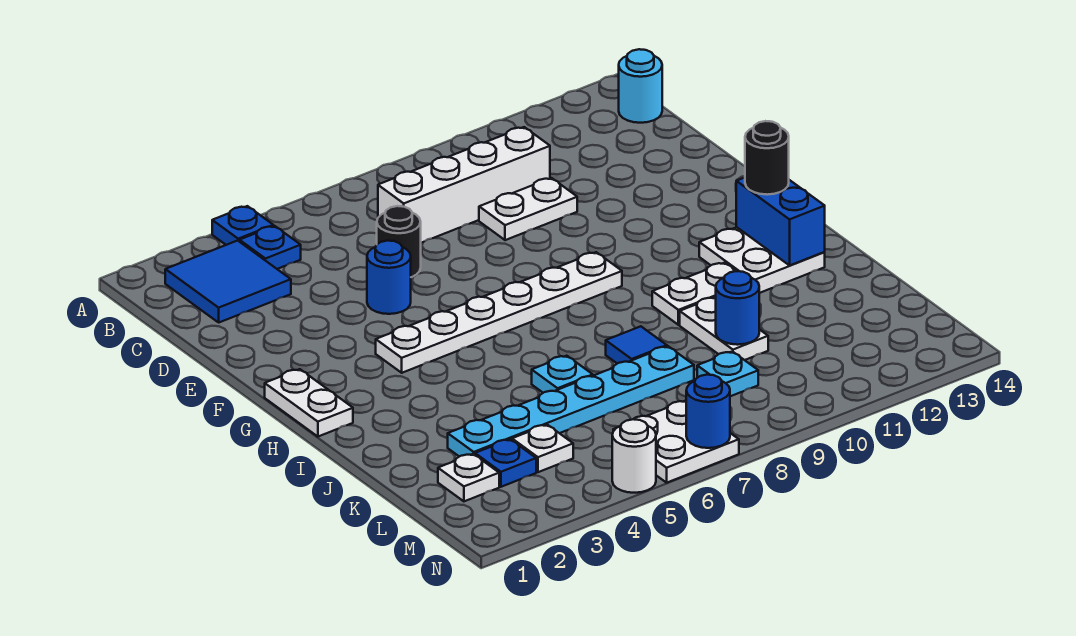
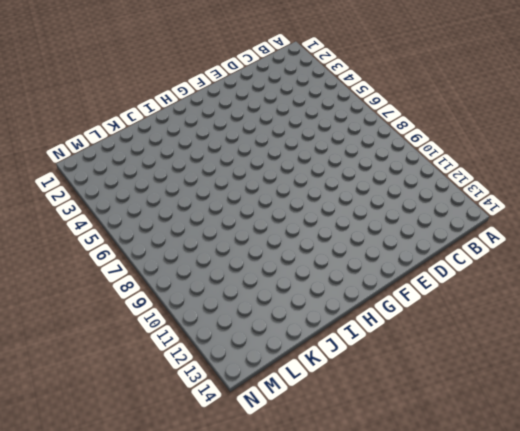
none -> blue plate A4 level 1
none -> blue tile B2:C3 level 1
none -> blue plate B4 level 1

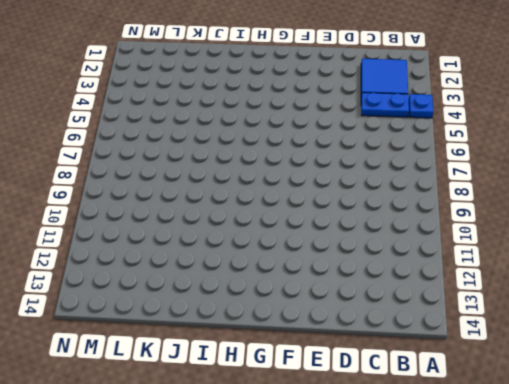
blue plate B4:C4 level 1 -> blue plate B4 level 1
none -> cyan round brick B14 level 1
none -> white brick C7:C10 level 1
none -> black round brick D6 level 1

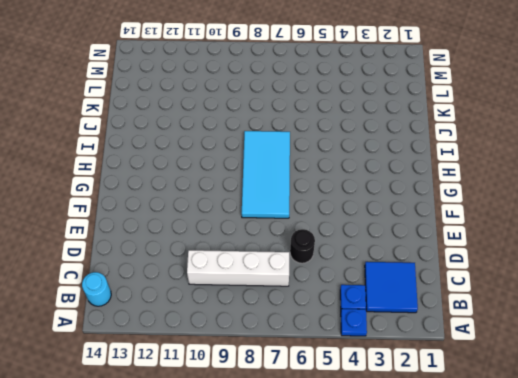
cyan tile F7:I8 level 1 -> white plate G4:G9 level 1
none -> white plate D9:D10 level 1
none -> blue round brick E5 level 1
none -> white plate G1:H1 level 1

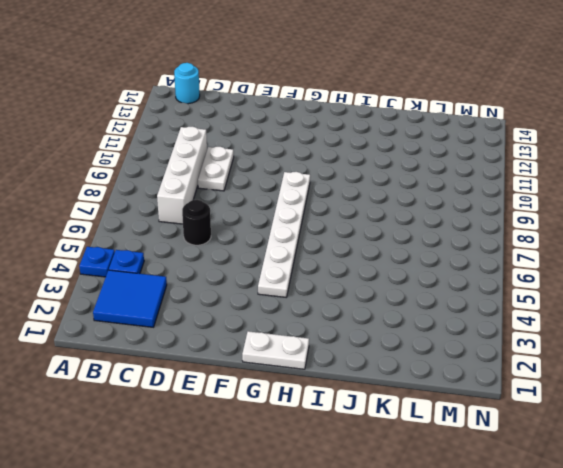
none -> blue round brick E5 level 1
none -> white plate H12:I13 level 1
none -> white plate I10:I11 level 1

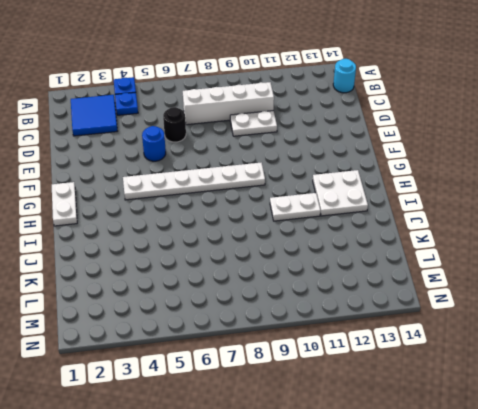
none -> cyan plate J6 level 1
none -> blue tile J8 level 1
none -> white plate J10:K10 level 1

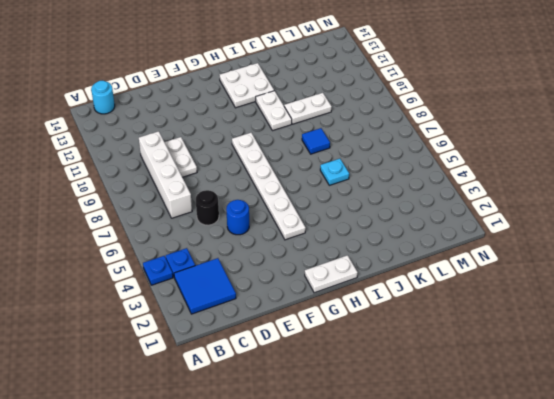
none -> cyan plate K3:K8 level 1
none -> white plate L2 level 1
none -> blue plate L3 level 1

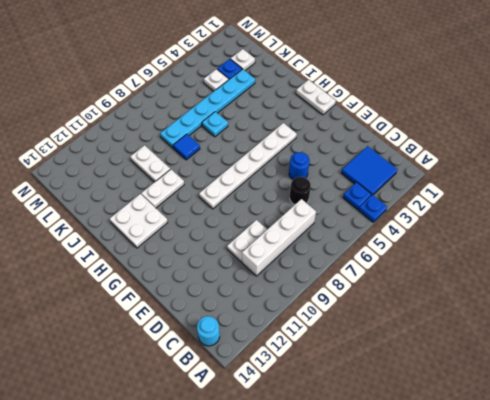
none -> cyan plate L9 level 1
none -> white plate M6:N7 level 1
none -> white round brick N5 level 1

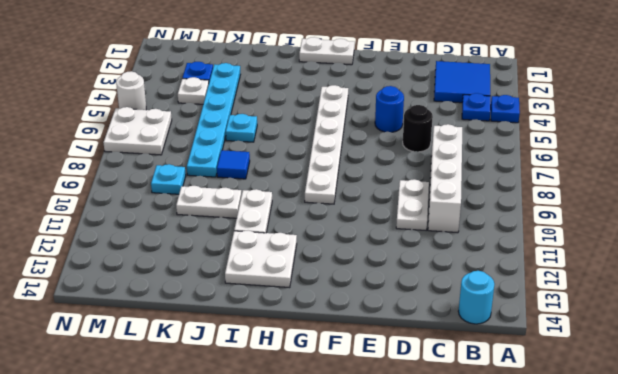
none -> white plate L2 level 1
none -> blue brick H13:I13 level 2
none -> blue round brick K10 level 2

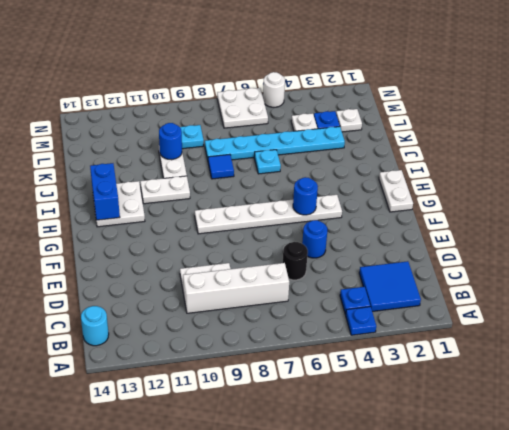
blue round brick G5 level 2 -> blue round brick N7 level 2
none -> black round brick H13 level 3

